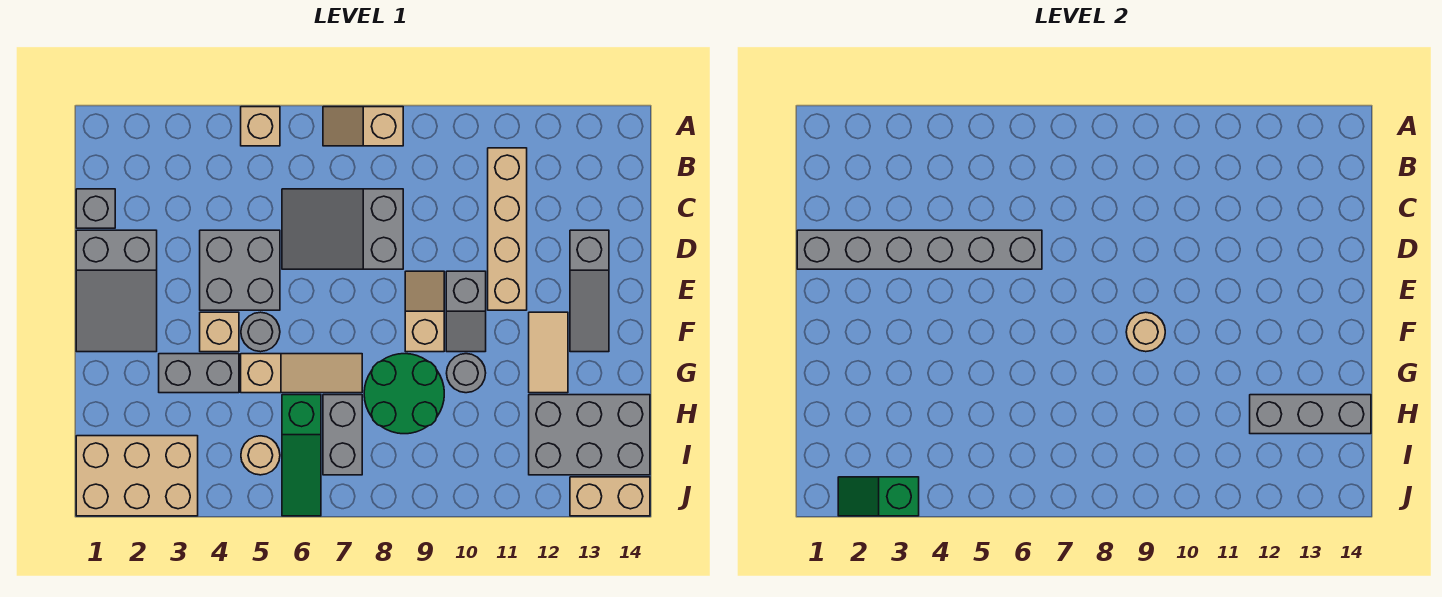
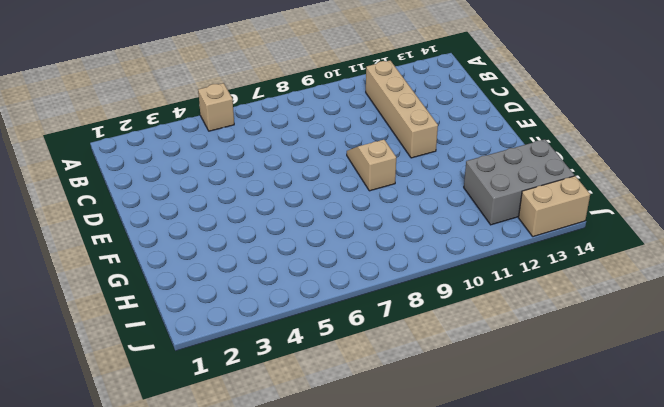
none -> tan slope A7:A8 level 1 top 8
none -> grey brick C1 level 1
none -> grey slope C6:D8 level 1 top 8

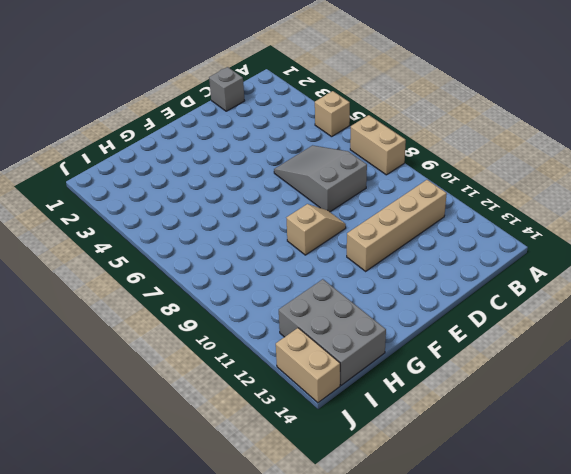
tan brick A7:A8 level 1 -> tan slope A7:A8 level 1 top 8
none -> grey slope D1:F2 level 1 top D
none -> grey brick D4:E5 level 1
none -> grey slope D13:F13 level 1 top D

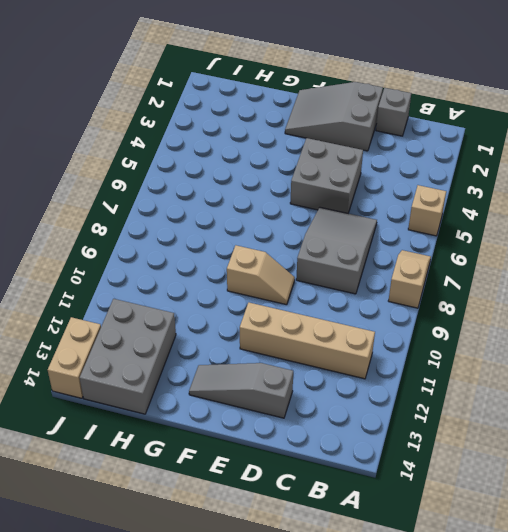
none -> grey slope E10:F10 level 1 top E
none -> tan brick F4 level 1
none -> grey round brick F5 level 1

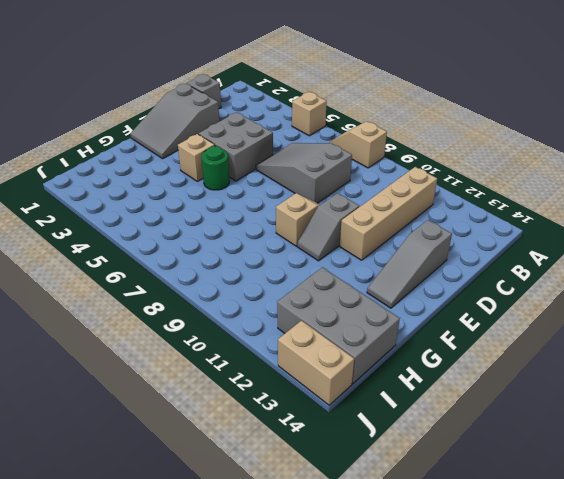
green round brick F5 level 1 -> grey round brick F5 level 1
none -> tan tile F12:G12 level 1
none -> grey brick G3:G4 level 1
none -> tan slope G5:G7 level 1 top 5

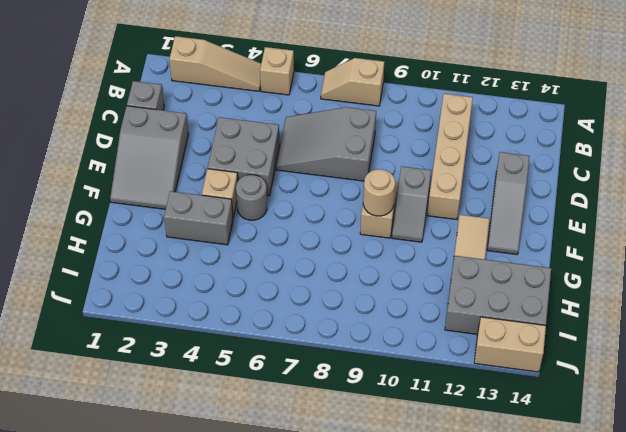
tan slope A2:A4 level 1 top 2 -> tan slope G5:G7 level 1 top 5
none -> green round brick G8:H9 level 1
none -> grey round brick G10 level 1
none -> green slope H6:J6 level 1 top H

